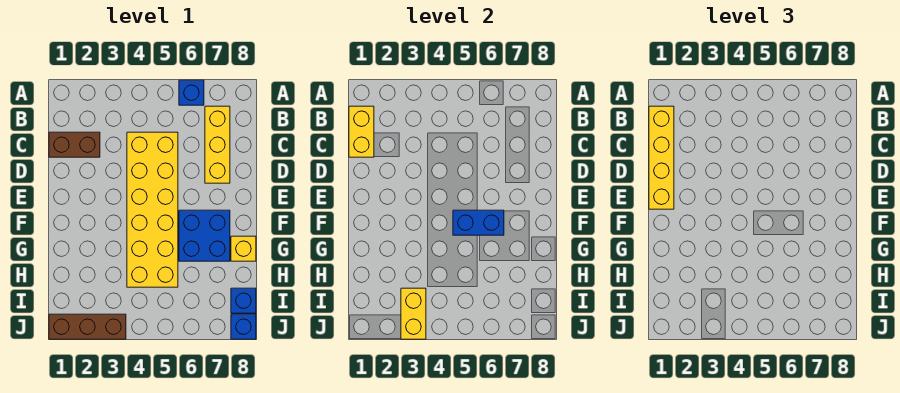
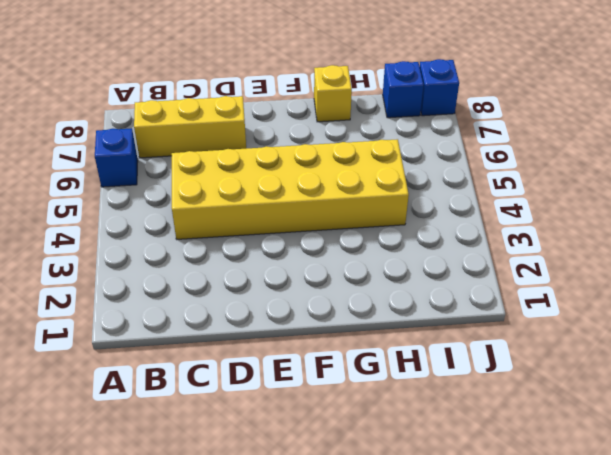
none -> brown brick C1:C2 level 1
none -> blue brick F6:G7 level 1
none -> brown brick J1:J3 level 1

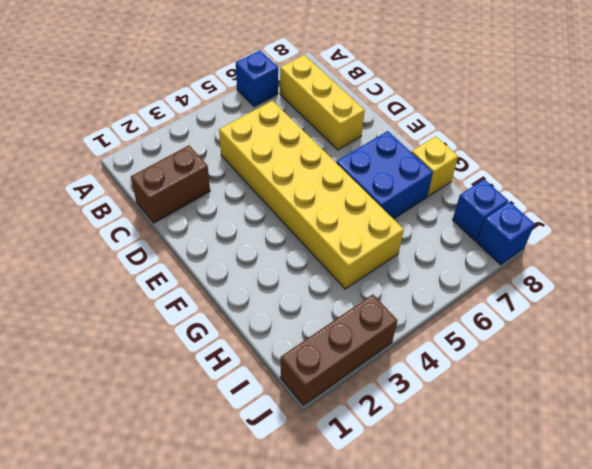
none -> yellow brick B1:C1 level 2
none -> blue brick F5:F6 level 2
none -> yellow brick I3:J3 level 2

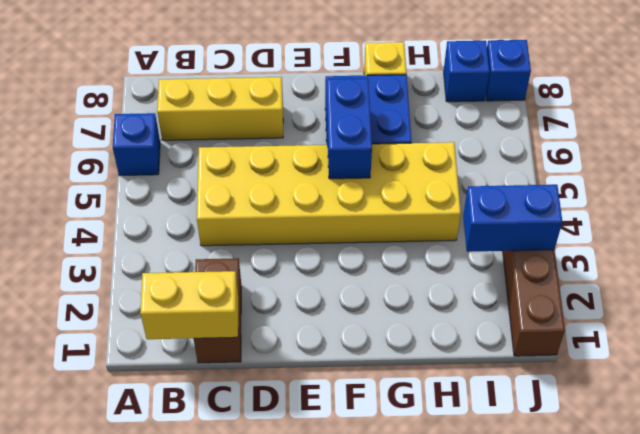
blue brick I3:J3 level 2 -> yellow brick I3:J3 level 2
none -> yellow brick B1:E1 level 3

